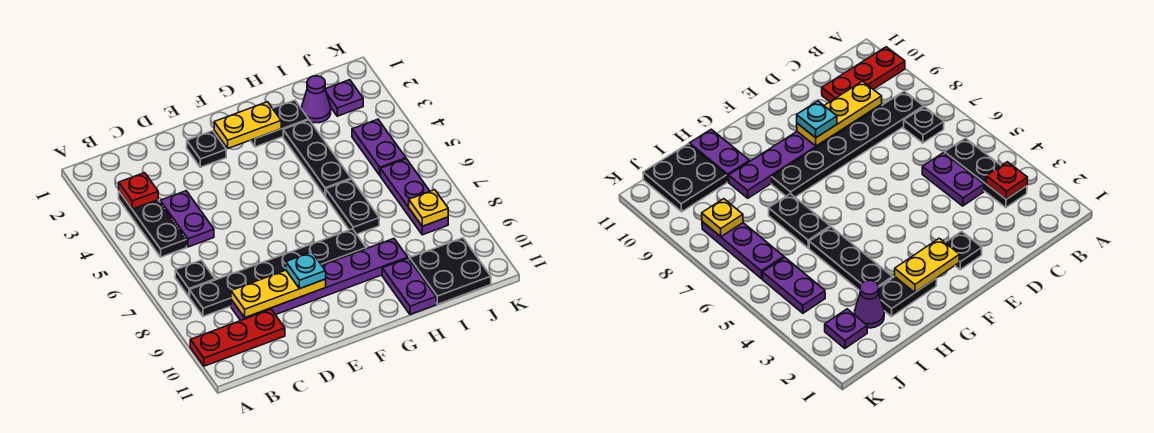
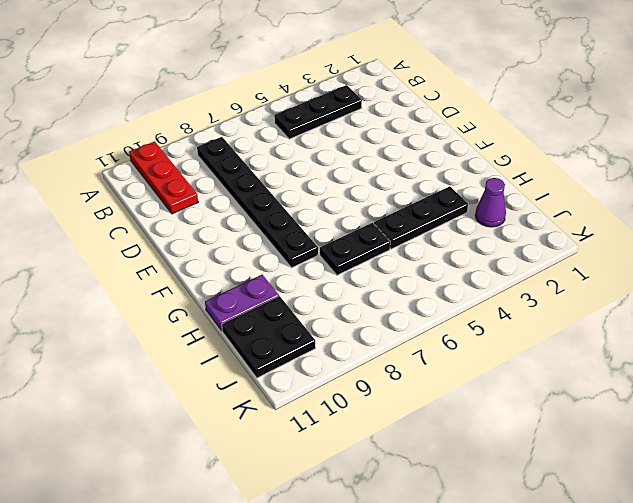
none -> black plate B7 level 1
none -> purple plate C4:C5 level 1
none -> purple plate C9:H9 level 1

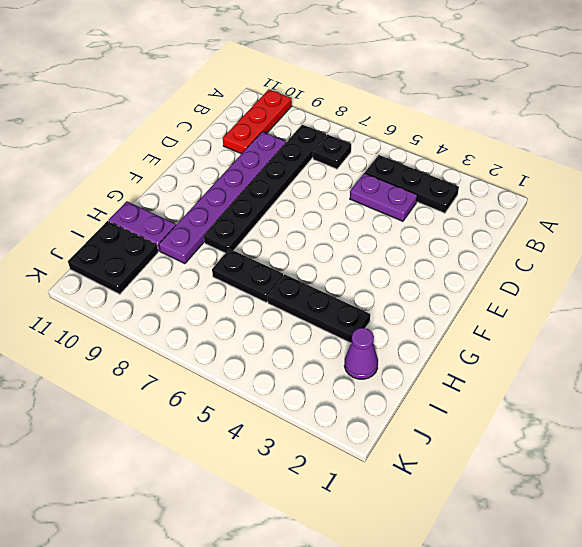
none -> black plate E2 level 1
none -> black plate G2:H2 level 1
none -> purple plate J2 level 1

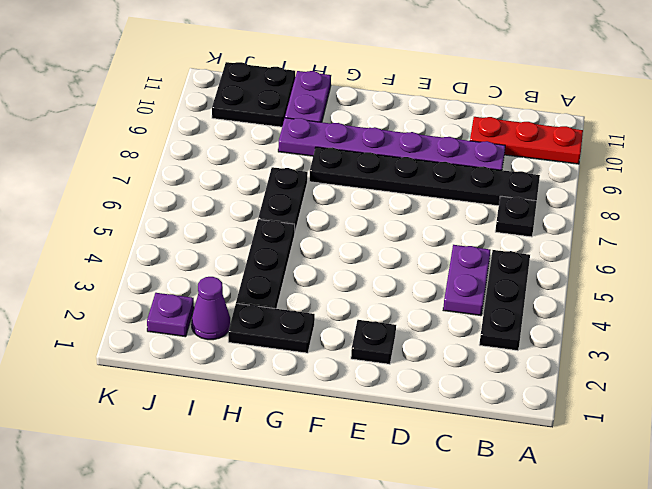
none -> purple plate J4:J5 level 1
none -> purple plate J6:J8 level 1
none -> red plate B3 level 2

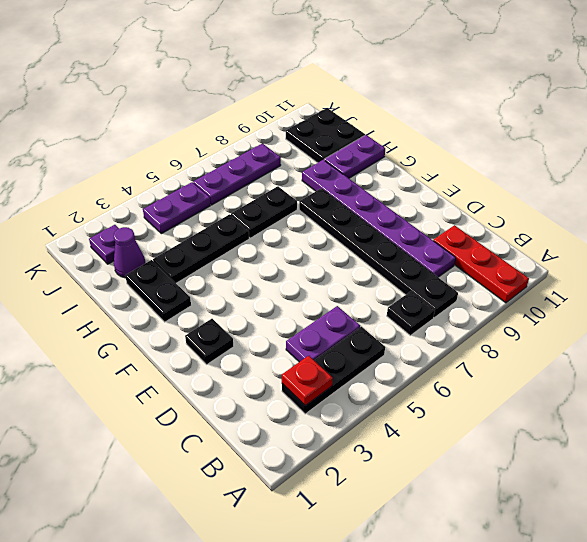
none -> yellow plate C9:E9 level 2
none -> yellow plate F2:G2 level 2
none -> yellow plate J8 level 2

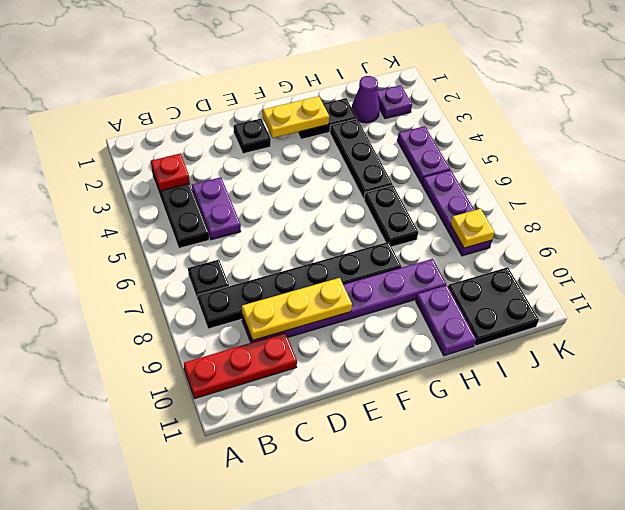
none -> cyan plate E9 level 3

